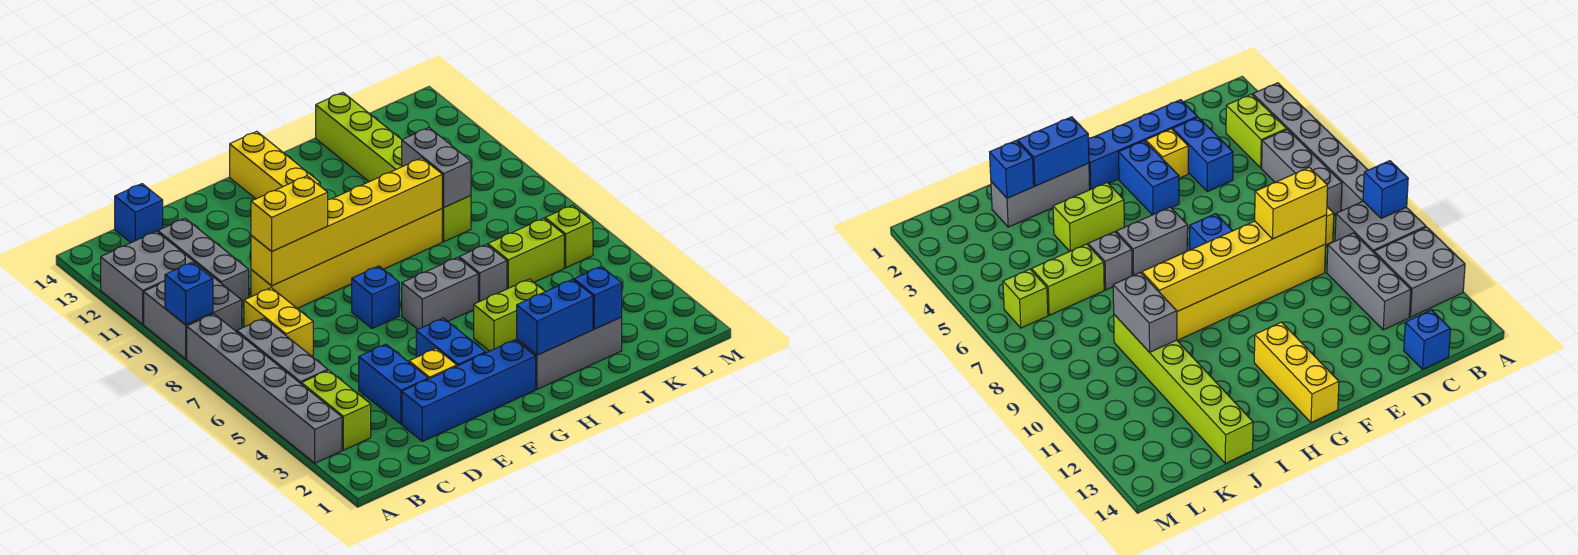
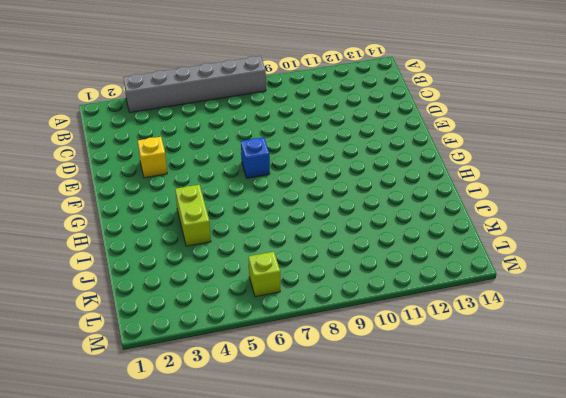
none -> grey brick A9:B10 level 1
none -> grey brick A11:B12 level 1
none -> lime brick B3:B4 level 1

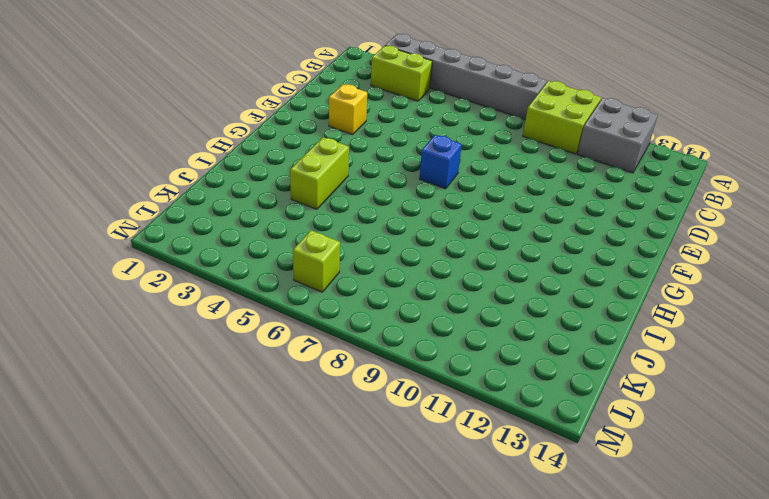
lime brick A9:B10 level 1 -> grey brick A9:B10 level 1
none -> grey brick B5:B7 level 1
none -> yellow brick C7:C8 level 1
none -> grey brick C10:C12 level 1

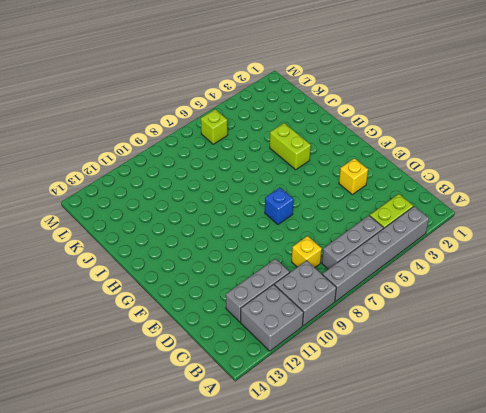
yellow brick C8 level 1 -> yellow brick C7:C8 level 1
none -> blue brick C14 level 1
none -> blue brick D2:G2 level 1
none -> blue brick D3:D4 level 1

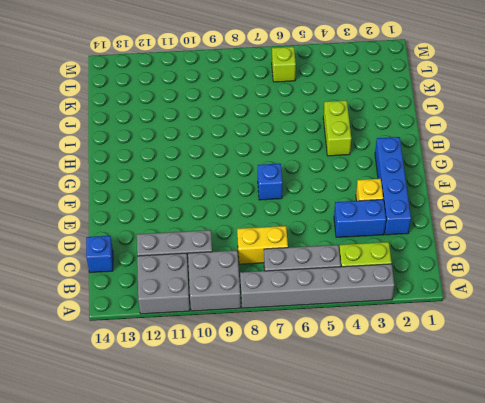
none -> yellow brick D9:I9 level 1
none -> blue brick F3:F4 level 1
none -> grey brick G6:H6 level 1

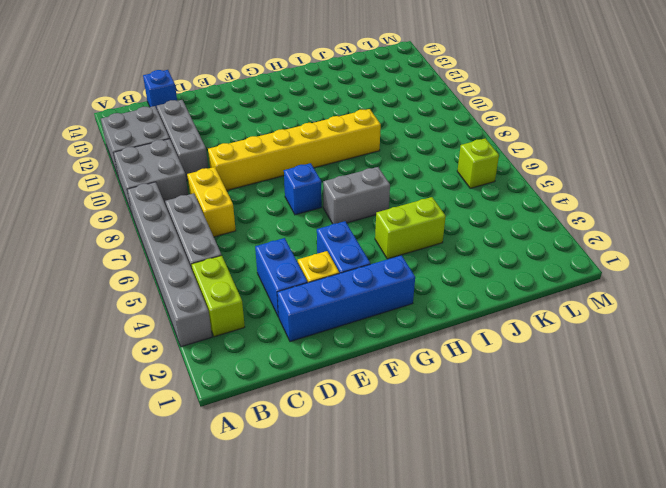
none -> yellow brick G12:G14 level 1
none -> grey brick H2:J2 level 1
none -> grey brick I6 level 1

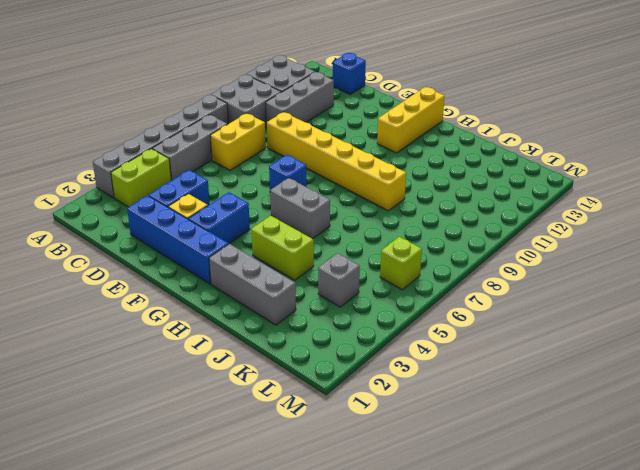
grey brick K4 level 1 -> grey brick I6 level 1
none -> lime brick J6:K6 level 1
none -> lime brick J9:J14 level 1
none -> blue brick A9 level 2

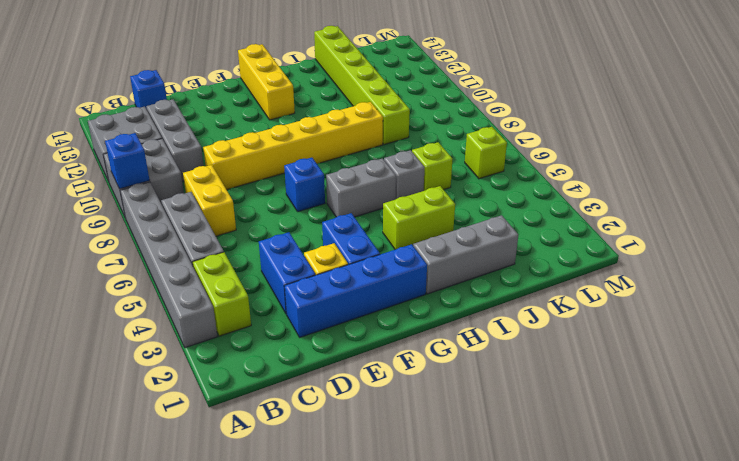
lime brick J6 level 1 -> lime brick J6:K6 level 1
none -> yellow brick D9:I9 level 2
none -> blue brick H2:I2 level 2
none -> blue brick J2 level 2

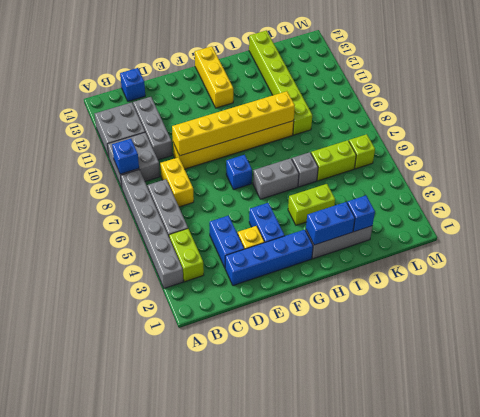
none -> grey brick J9:J10 level 2
none -> yellow brick D9:E9 level 3

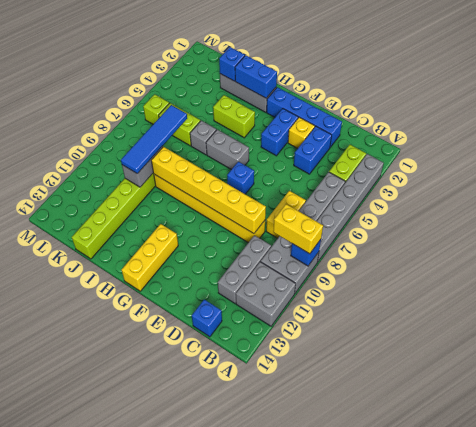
yellow brick A9:B9 level 3 -> yellow brick D9:E9 level 3
blue tile J7:J10 level 3 -> none

